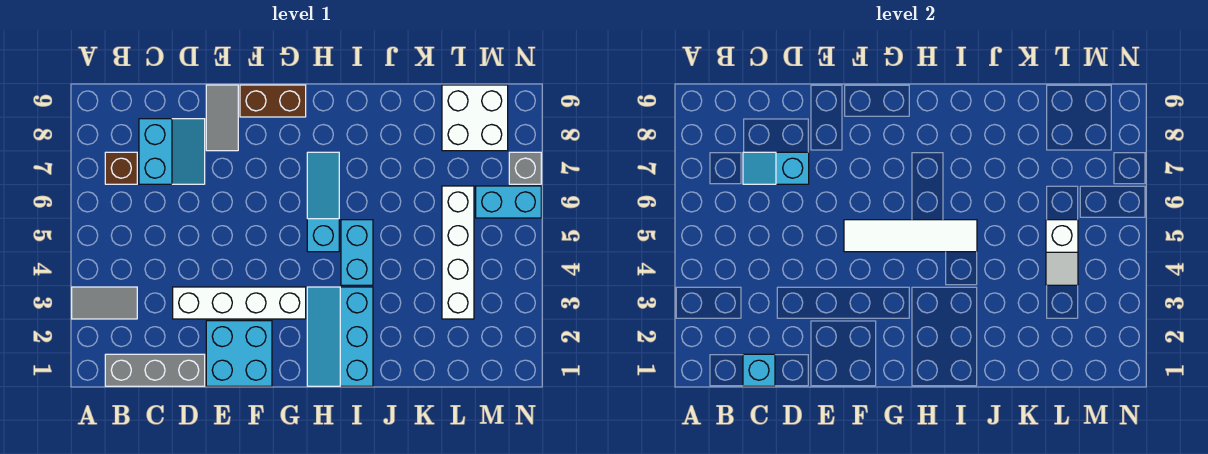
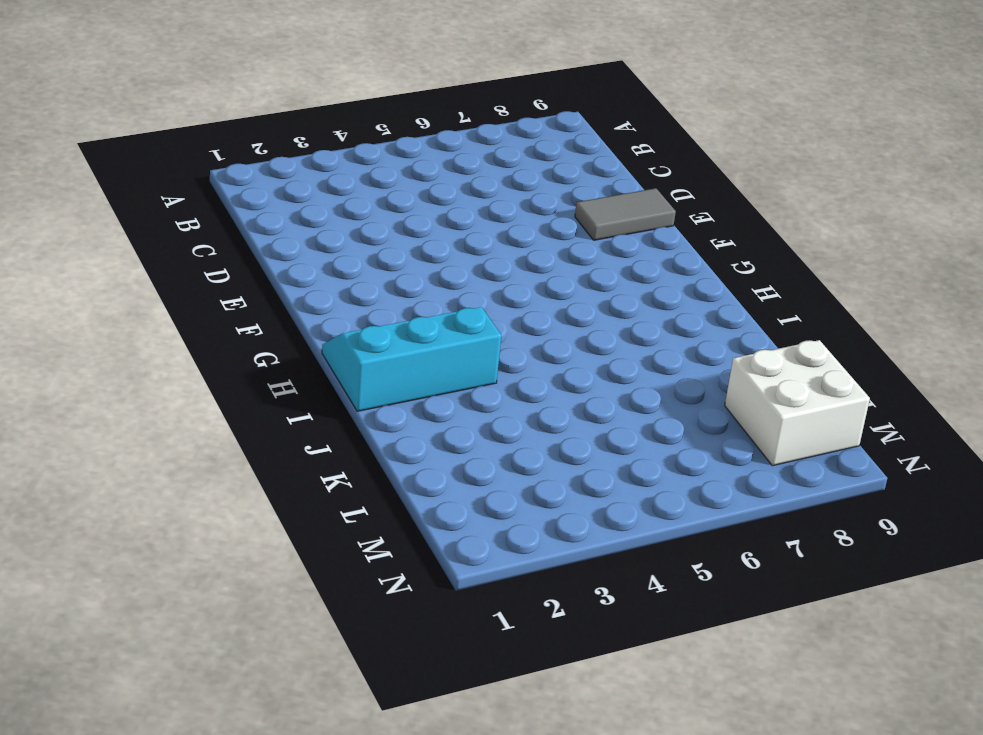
none -> grey tile A3:B3 level 1
none -> grey brick B1:D1 level 1
none -> brown brick B7 level 1

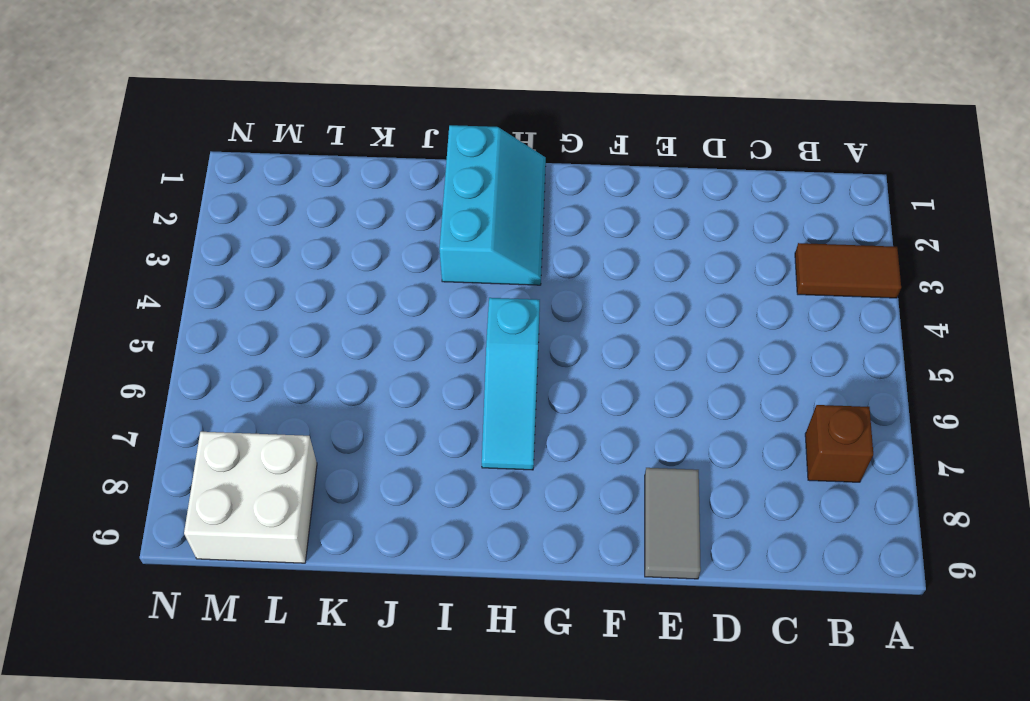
brown tile A3:B3 level 1 -> grey tile A3:B3 level 1
none -> grey brick B1:D1 level 1
none -> cyan slope C7:D8 level 1 top C
none -> white brick D3:G3 level 1

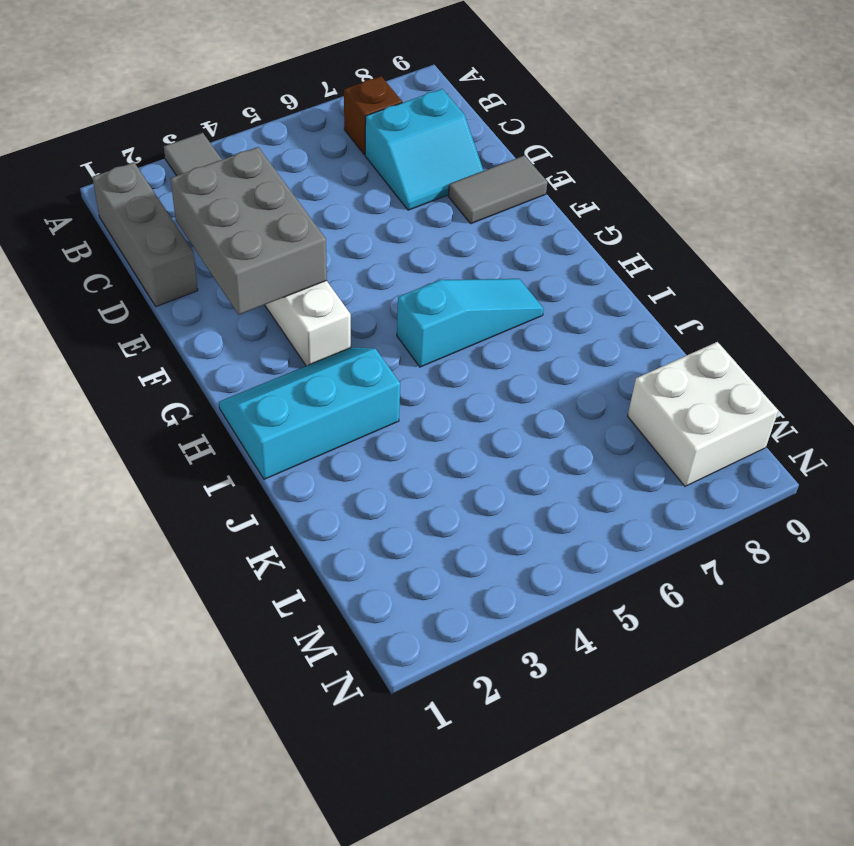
grey brick D2:F3 level 2 -> none
none -> cyan brick E1:F2 level 1
none -> brown brick F9:G9 level 1
none -> cyan brick I4:I5 level 1

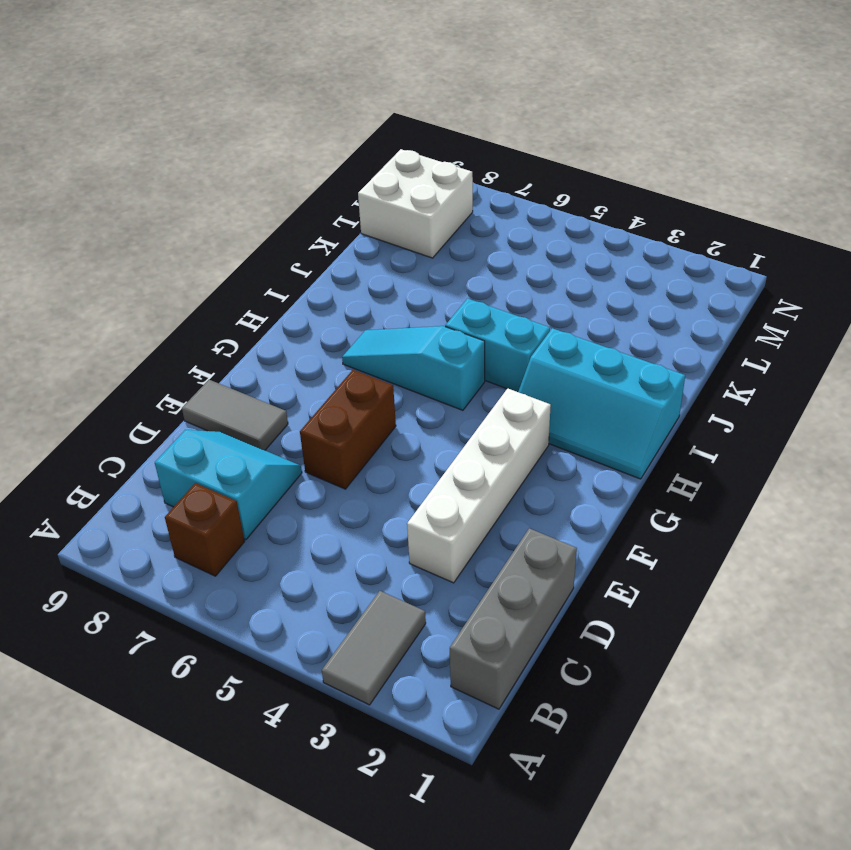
brown brick E6:F6 level 1 -> brown brick F9:G9 level 1
none -> cyan brick E1:F2 level 1
none -> white brick L3:L6 level 1
none -> cyan brick M6:N6 level 1

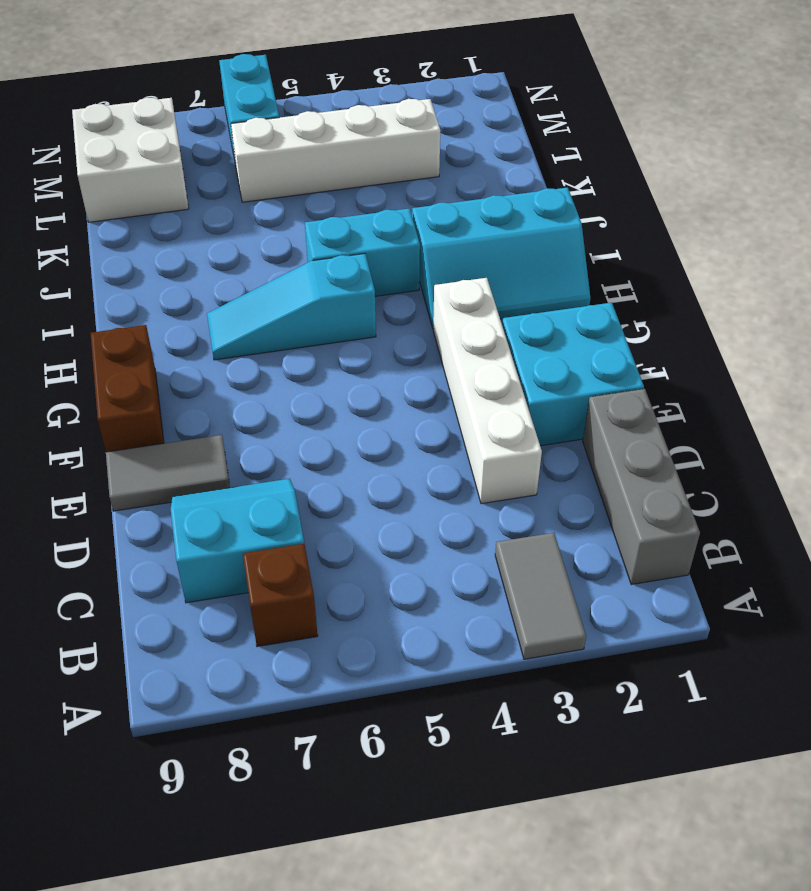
none -> grey brick N7 level 1
none -> cyan brick C1 level 2
none -> cyan slope C7:D7 level 2 top D

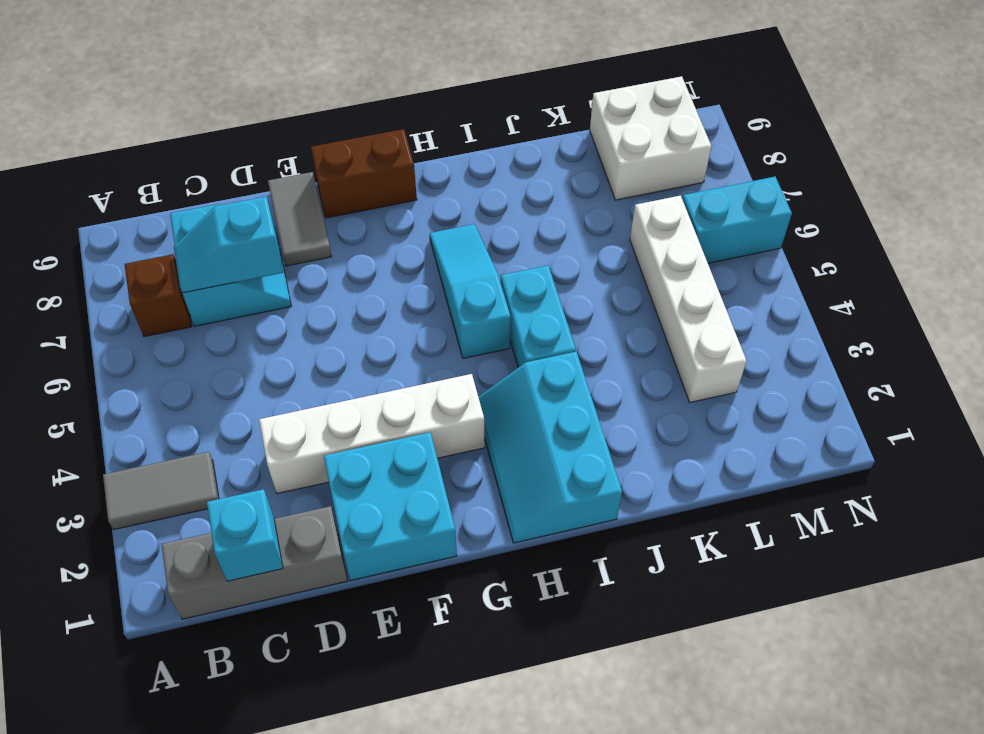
none -> grey brick N7 level 1
none -> white tile F5:I5 level 2
none -> white slope L4:L5 level 2 top 5

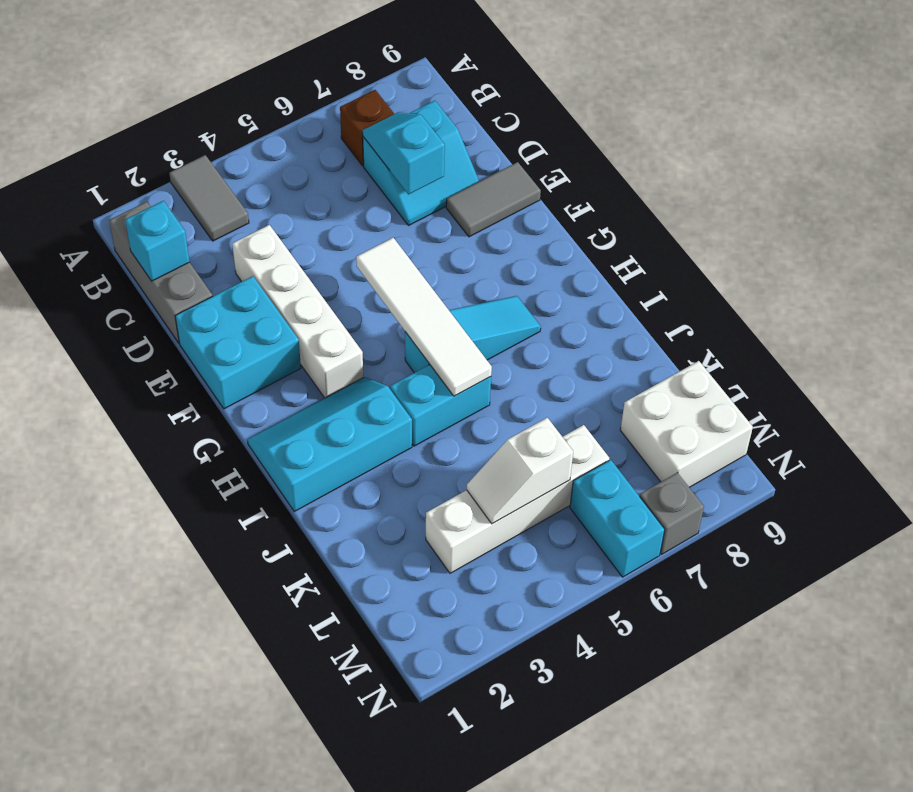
none -> brown brick F9:G9 level 1

